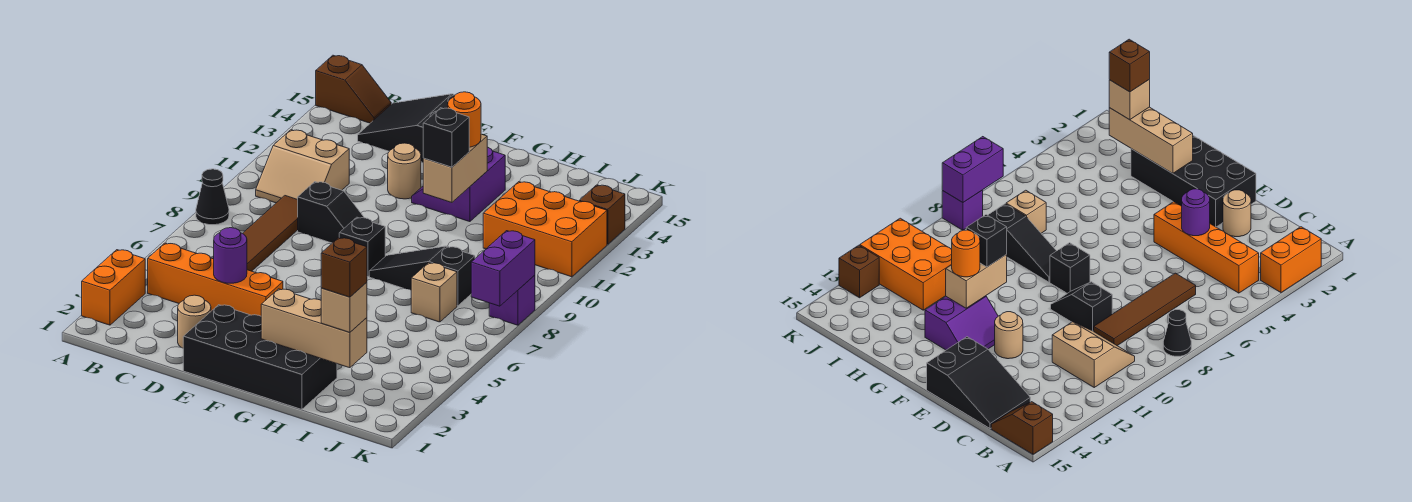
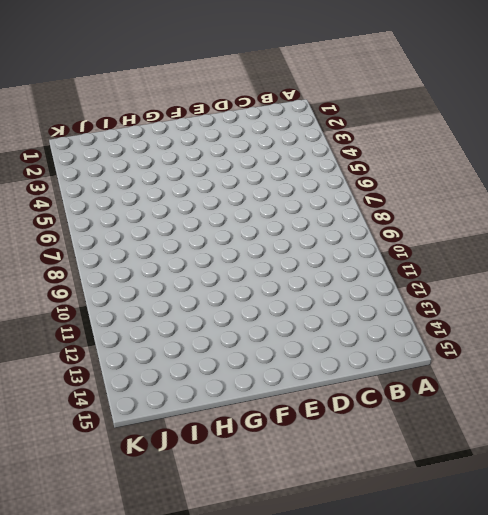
none -> orange brick A2:A3 level 1
none -> black cone A8 level 1
none -> brown slope A15:B15 level 1 top A

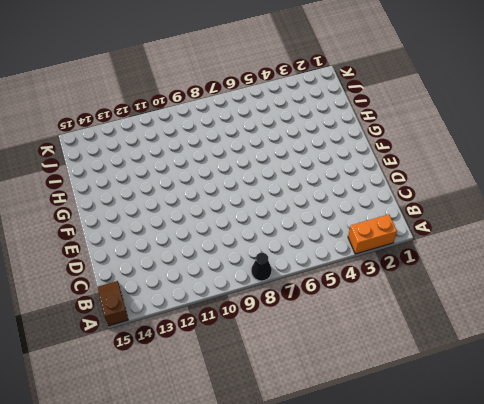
none -> orange brick B4:E4 level 1
none -> tan slope B10:C11 level 1 top 11
none -> brown tile C6:C9 level 1

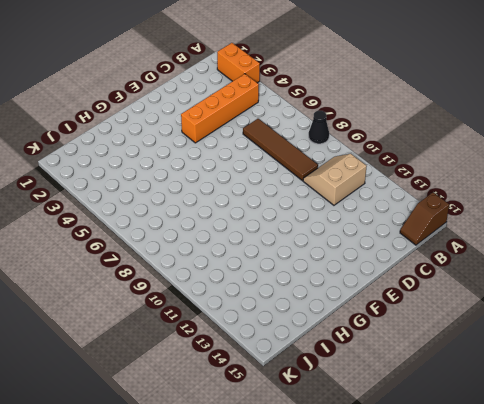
none -> black slope C14:E15 level 1 top E
none -> tan round brick D2 level 1
none -> black slope D9:E9 level 1 top D

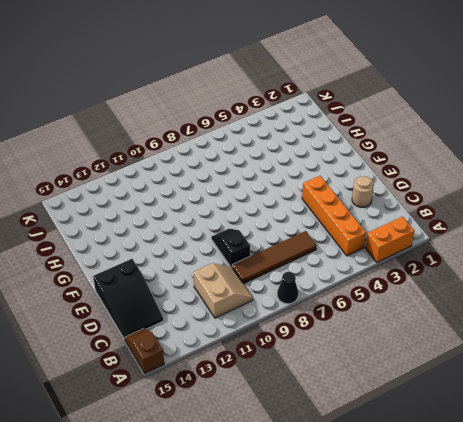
none -> black brick E1:H2 level 1
none -> tan round brick E12 level 1
none -> black brick F8 level 1

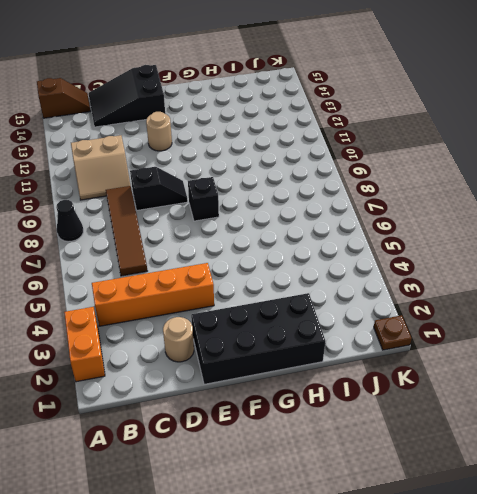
brown plate K1 level 1 -> none
none -> purple slope F12:G13 level 1 top G
none -> black slope G8:I8 level 1 top I
none -> tan brick I7 level 1

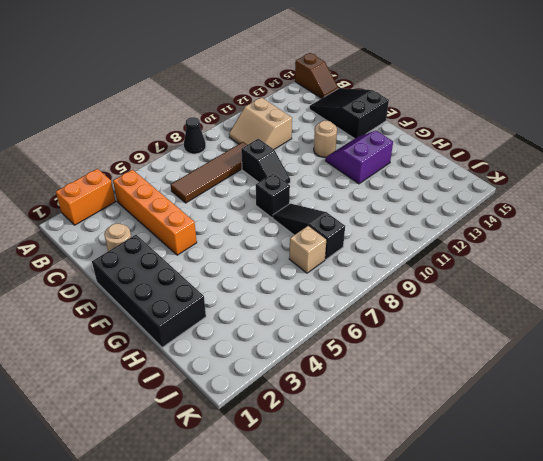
none -> orange brick I11:K12 level 1
none -> purple brick K8 level 1
none -> brown brick K13 level 1

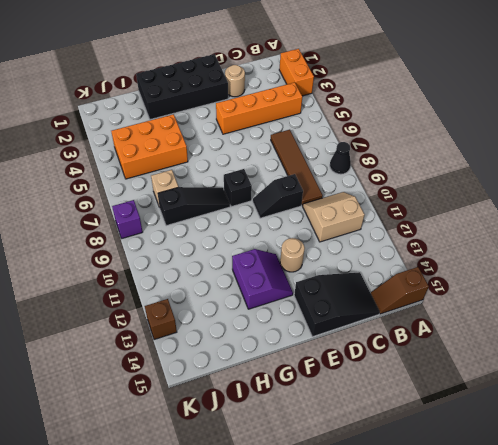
orange brick H4:J5 level 1 -> orange brick I11:K12 level 1
none -> purple round brick D4 level 2
none -> tan brick G2:I2 level 2
none -> tan brick G11:G12 level 2

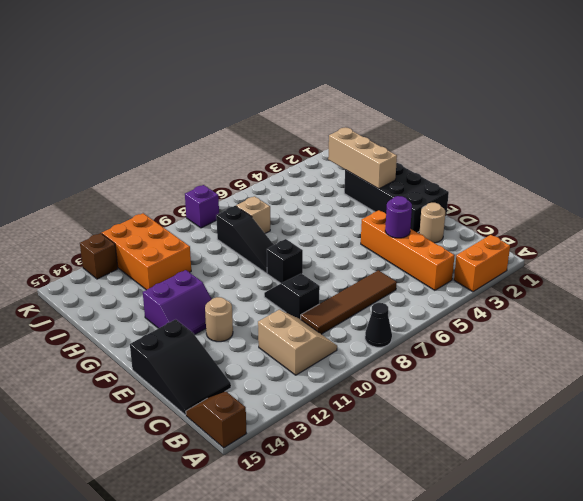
none -> tan brick G11:G12 level 2
none -> purple brick K7:K8 level 2
none -> black brick G11 level 3

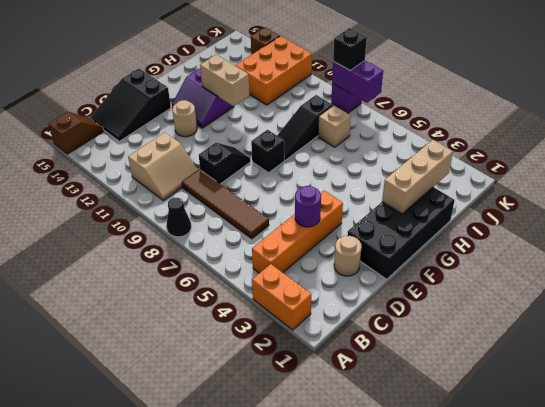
black brick K8 level 3 -> black brick G11 level 3
none -> orange round brick G12 level 3
none -> tan brick I2 level 3
none -> brown brick I2 level 4

